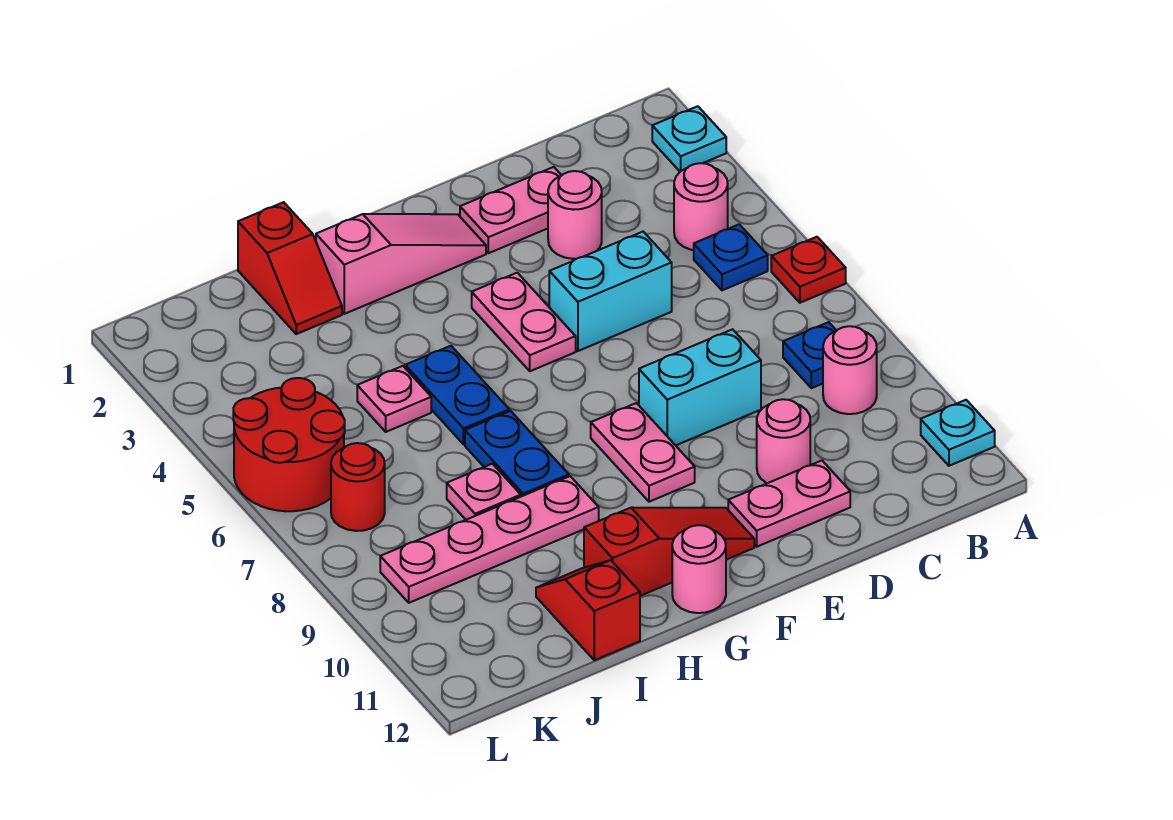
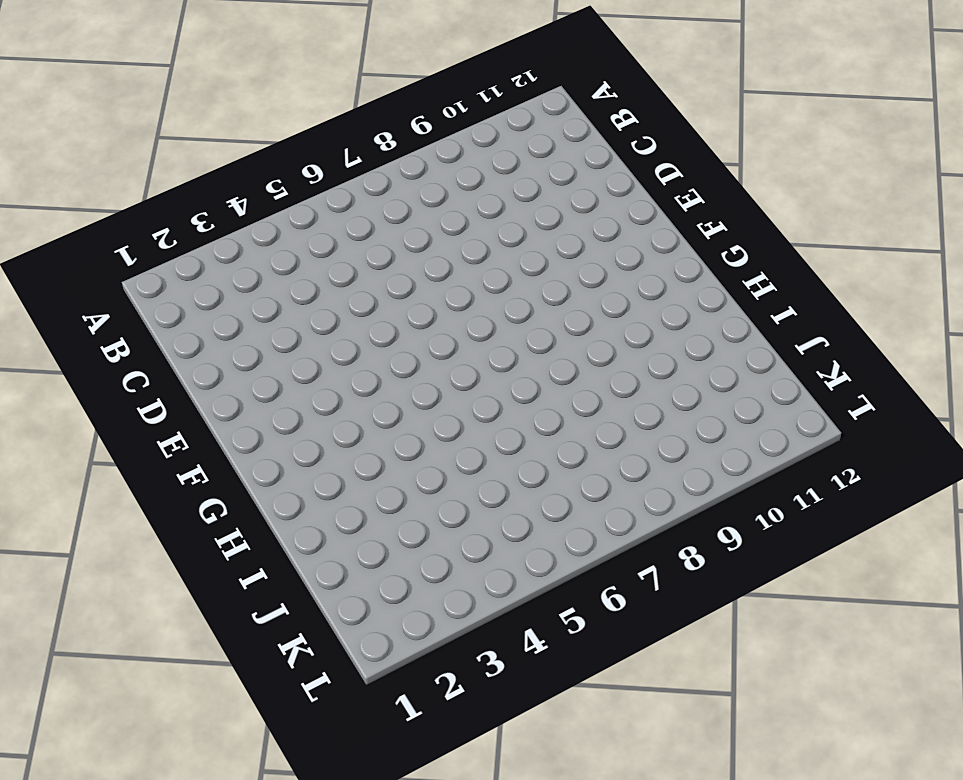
none -> cyan plate A2 level 1
none -> red plate A6 level 1
none -> cyan plate A11 level 1

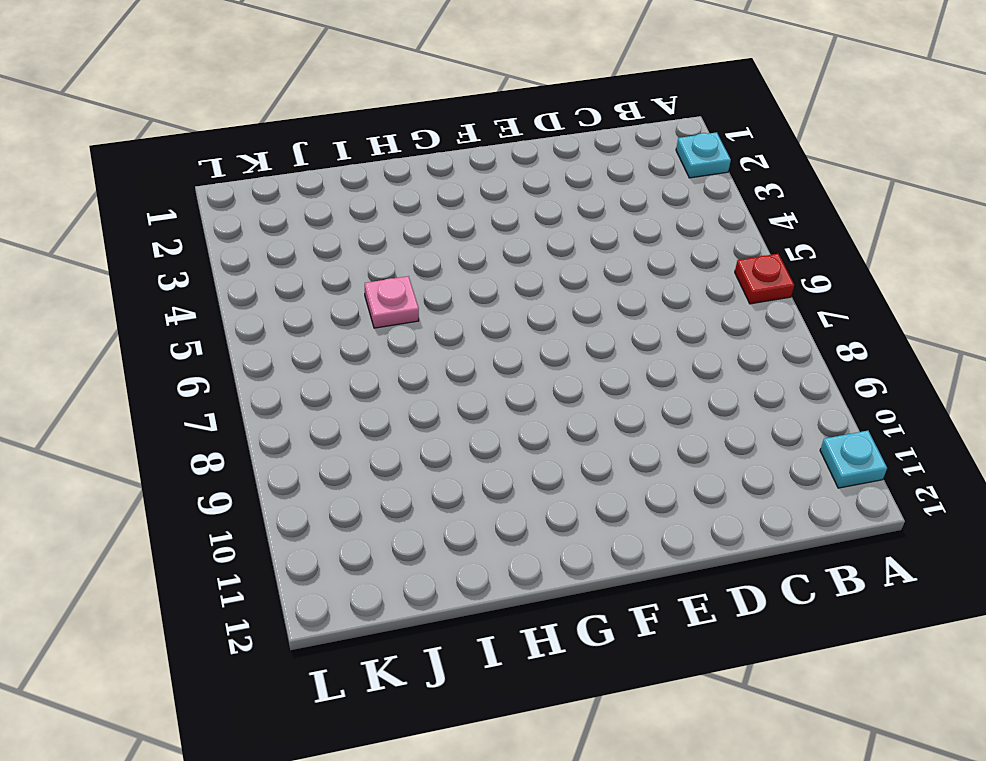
none -> pink round brick B4 level 1
none -> blue plate B5 level 1
none -> blue plate B8 level 1

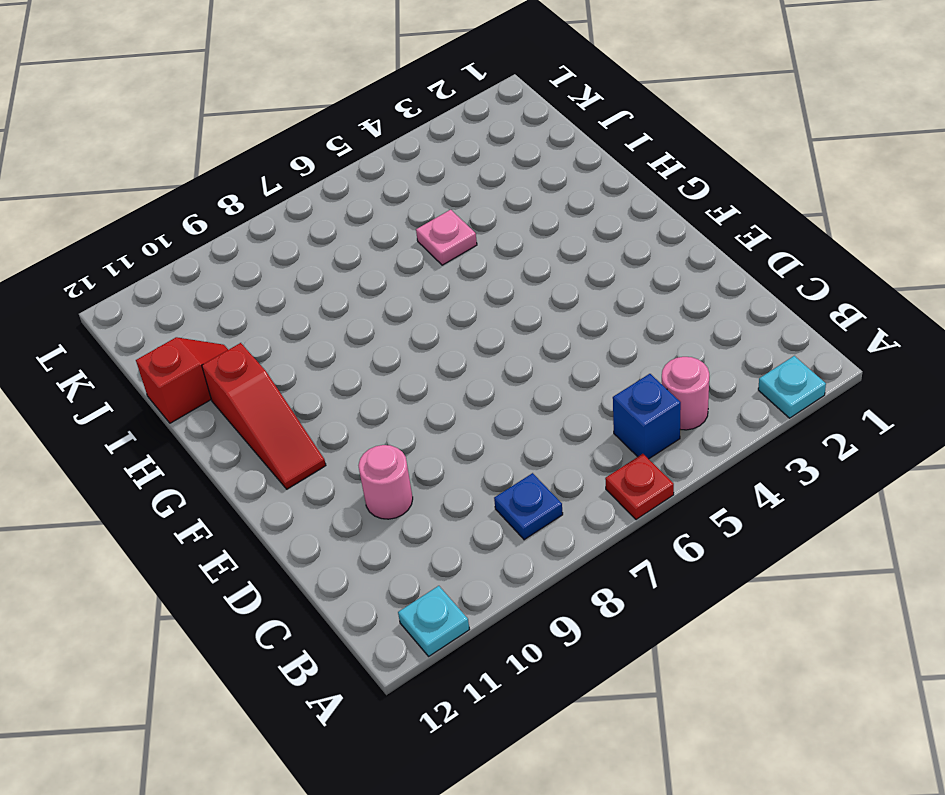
blue brick B5 level 1 -> blue plate B5 level 1
none -> pink round brick B9 level 1
none -> pink plate D2:E2 level 1
none -> pink round brick D3 level 1

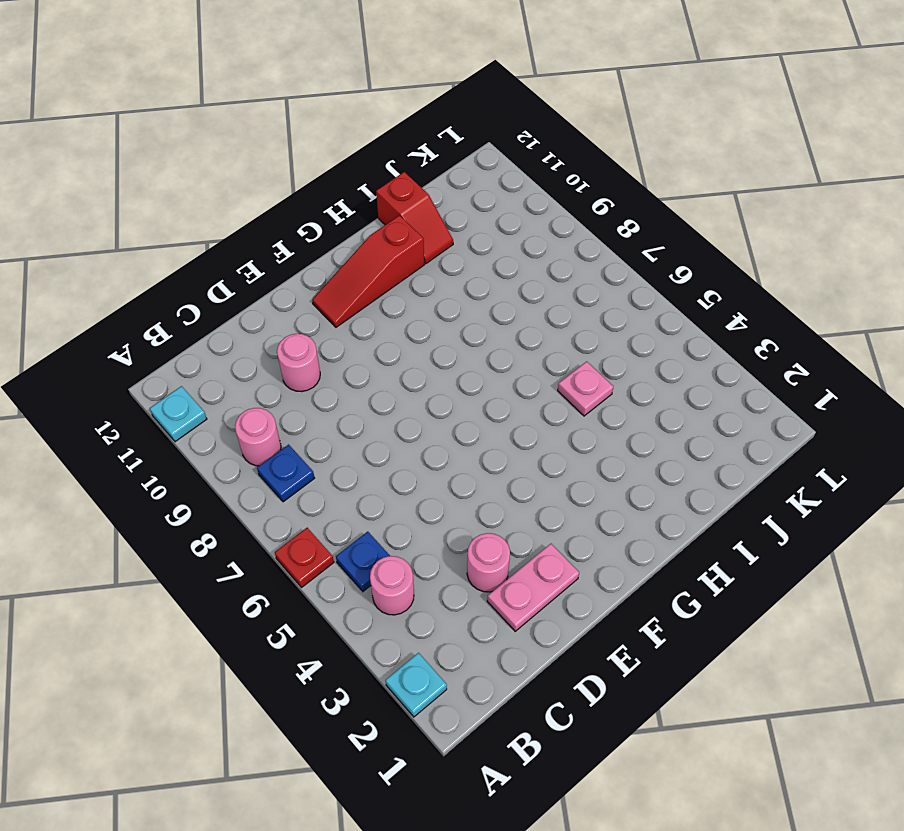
none -> cyan brick D5:E5 level 1
none -> cyan brick D8:E8 level 1
none -> pink plate D11:E11 level 1

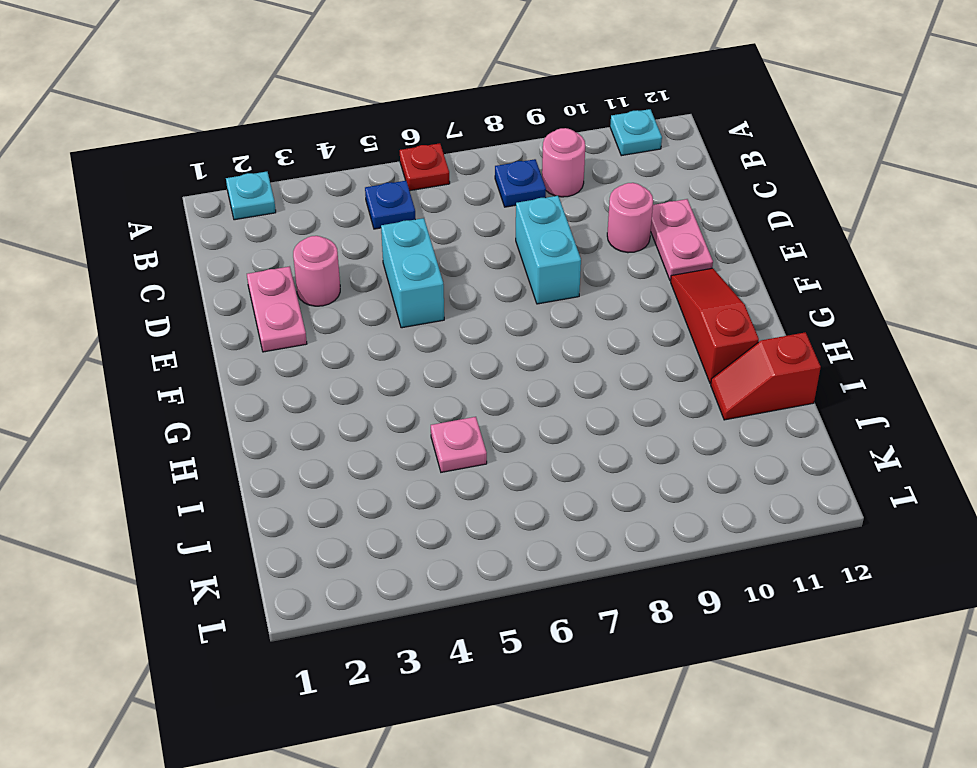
none -> pink round brick B4 level 1
none -> pink slope F2:H2 level 1 top H
none -> pink plate F4:F5 level 1

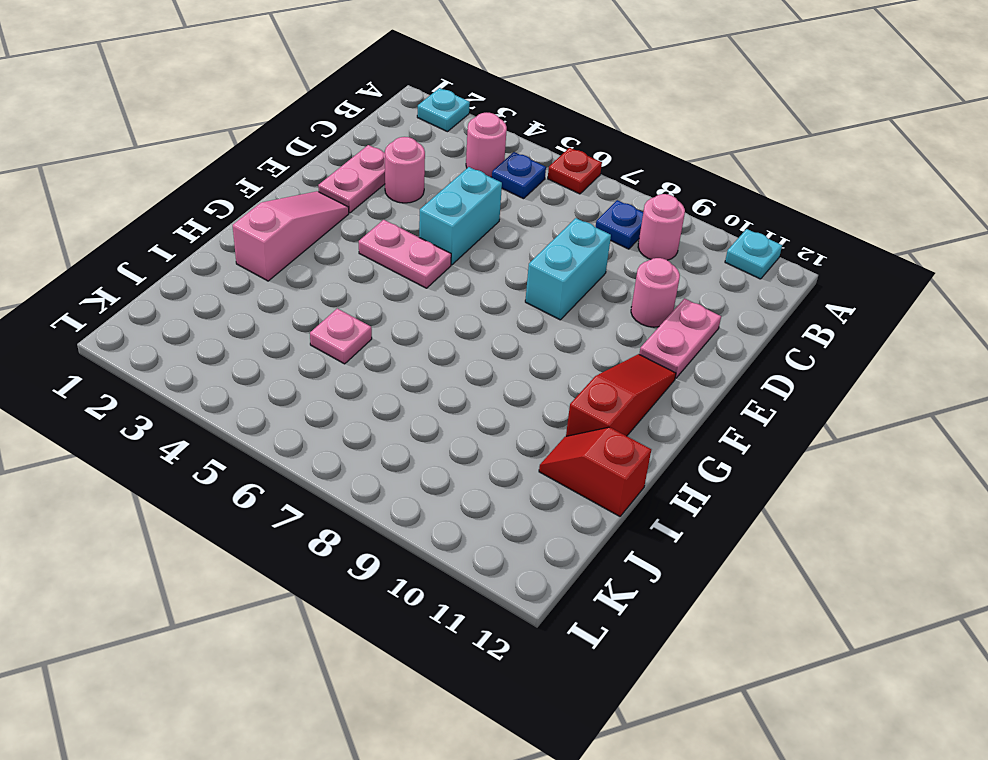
none -> pink plate F8:F9 level 1
none -> pink round brick G12 level 1
none -> blue plate H5:H6 level 1

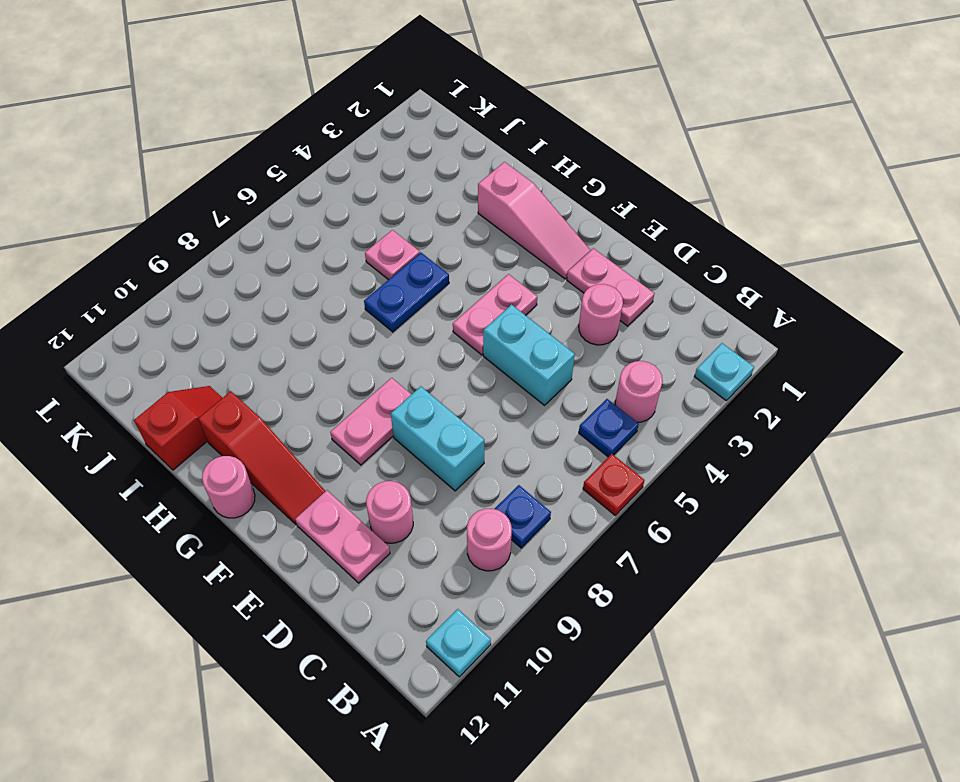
none -> blue plate H7:H8 level 1
none -> pink plate H9:K9 level 1
none -> red slope I1:I2 level 1 top 1

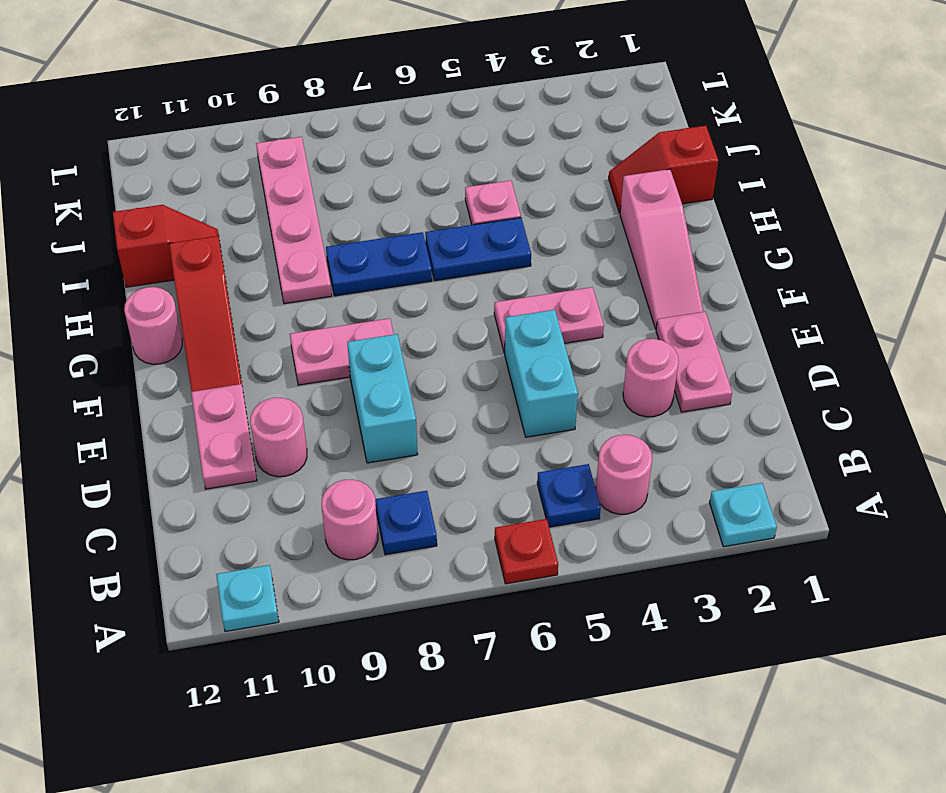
none -> pink plate I8 level 1
none -> red round brick K5:L6 level 1
none -> red round brick K7 level 1

